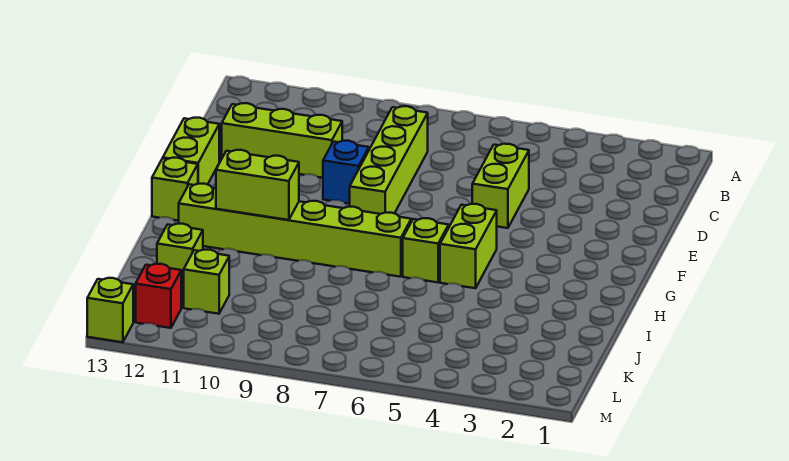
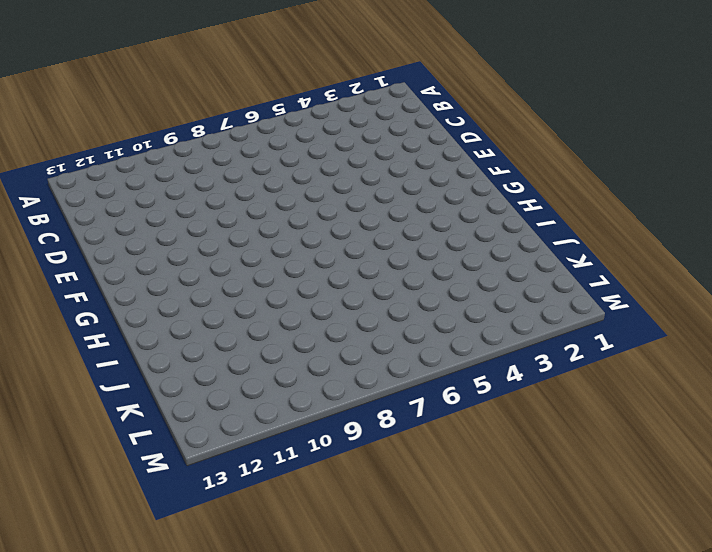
none -> lime brick C8:F8 level 1
none -> lime brick D5:E5 level 1
none -> lime brick D10:D12 level 1

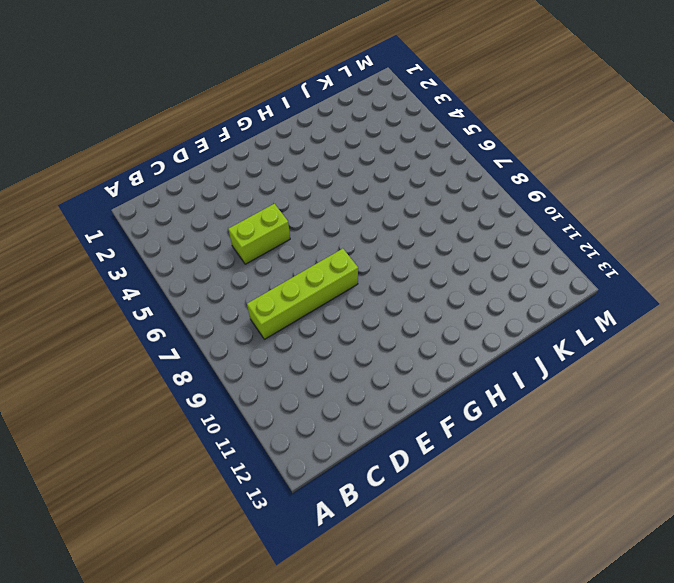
none -> lime brick D10:D12 level 1
none -> blue brick E9 level 1
none -> lime brick E13:F13 level 1

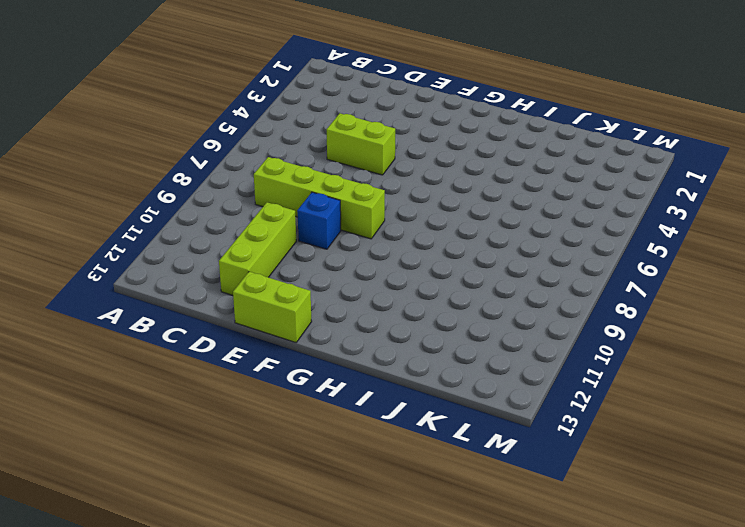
none -> lime brick G5:H5 level 1
none -> lime brick G13 level 1
none -> lime brick H6 level 1

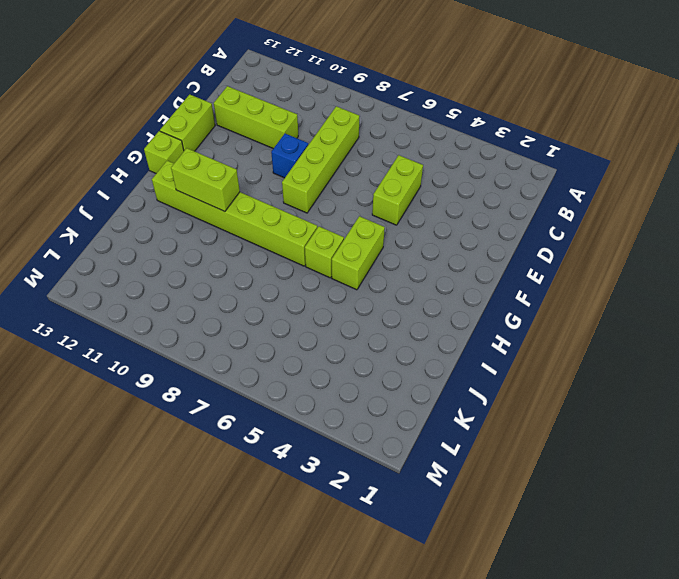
none -> lime brick J12 level 1
none -> lime brick K11 level 1
none -> red brick L12 level 1

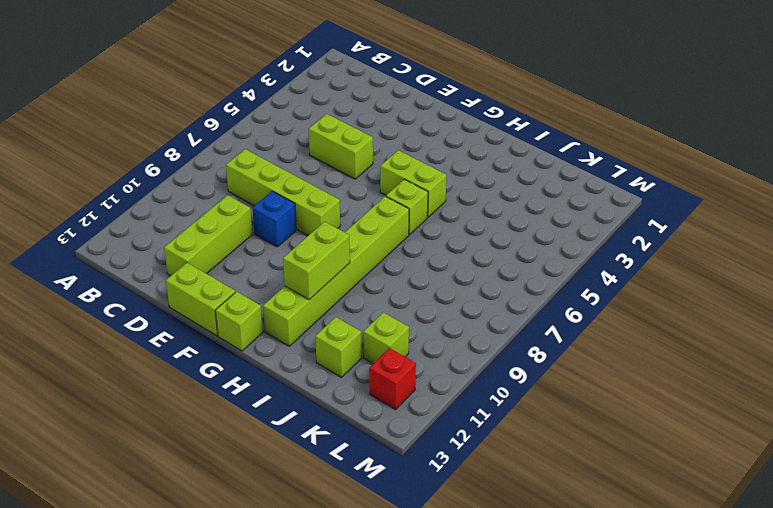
none -> lime brick M13 level 1

